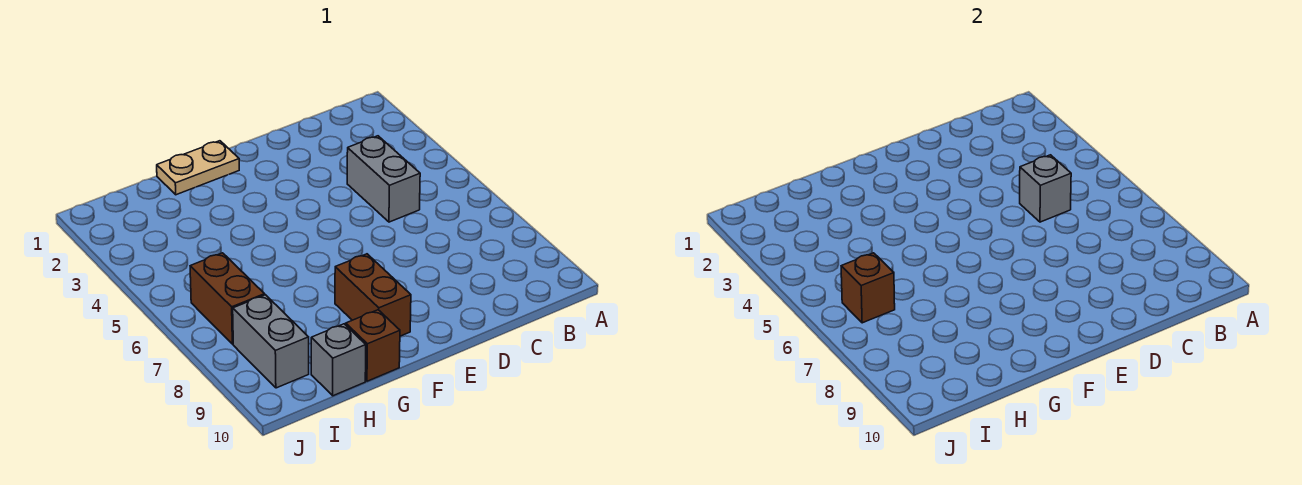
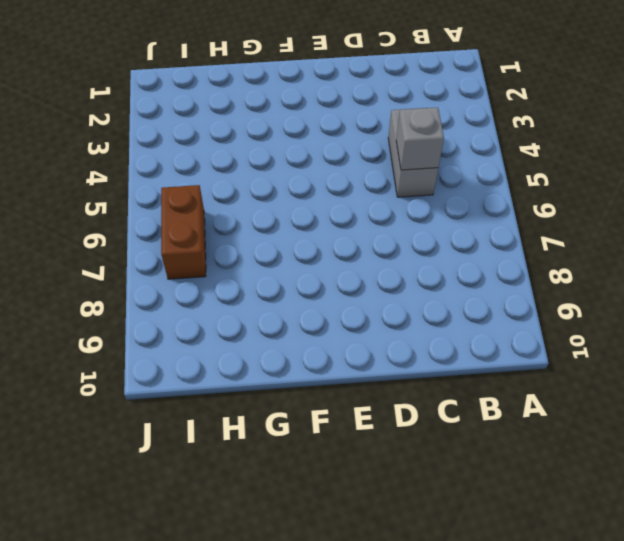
none -> tan plate F1:G1 level 1
none -> brown brick F8:F9 level 1

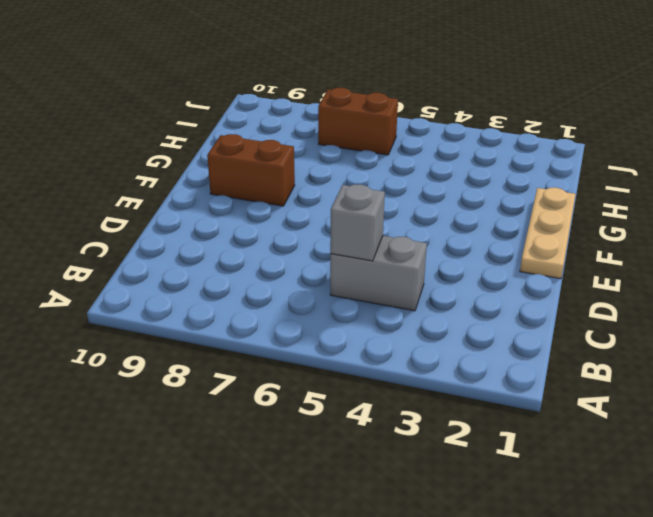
tan plate E1:G1 level 1 -> tan plate F1:G1 level 1
none -> brown brick G10 level 1
none -> grey brick H10 level 1

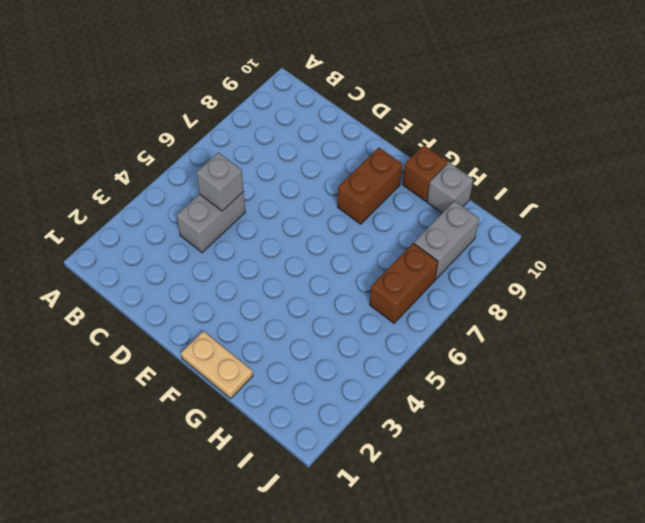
none -> brown brick I6 level 2

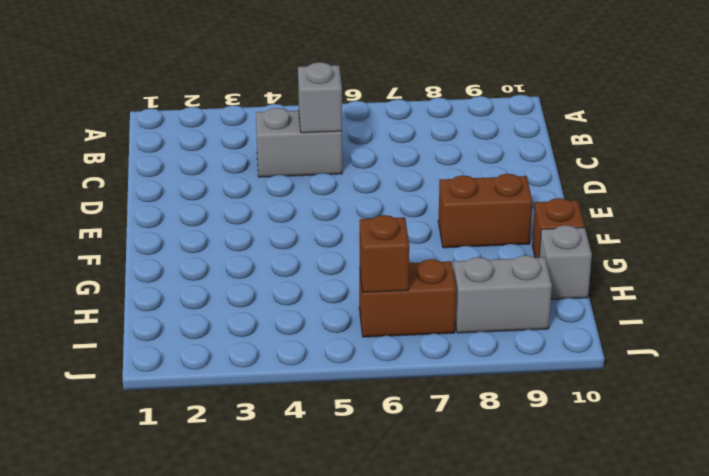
none -> tan plate F1:G1 level 1

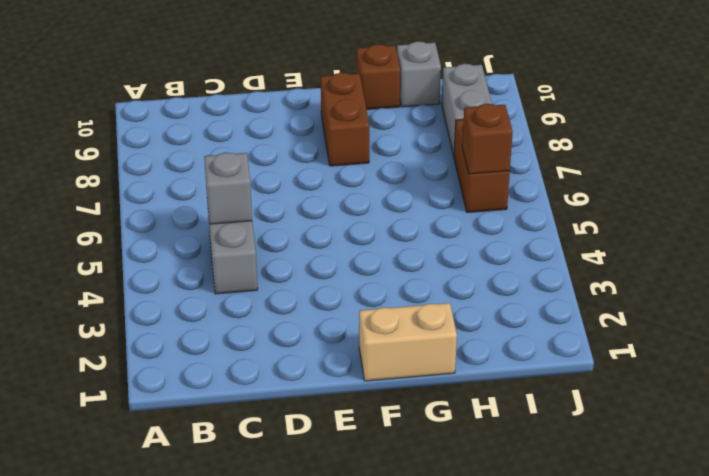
tan brick F1:G1 level 1 -> tan plate F1:G1 level 1

